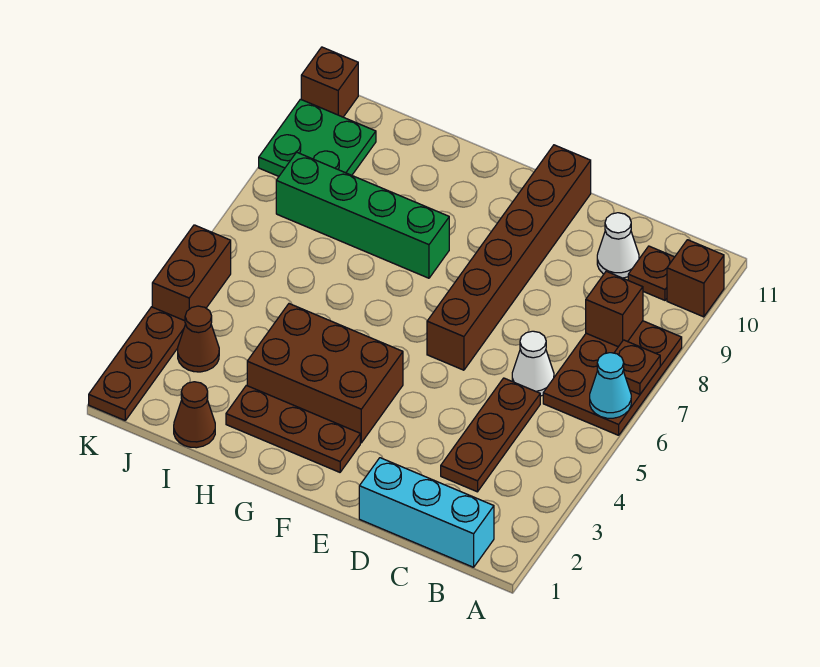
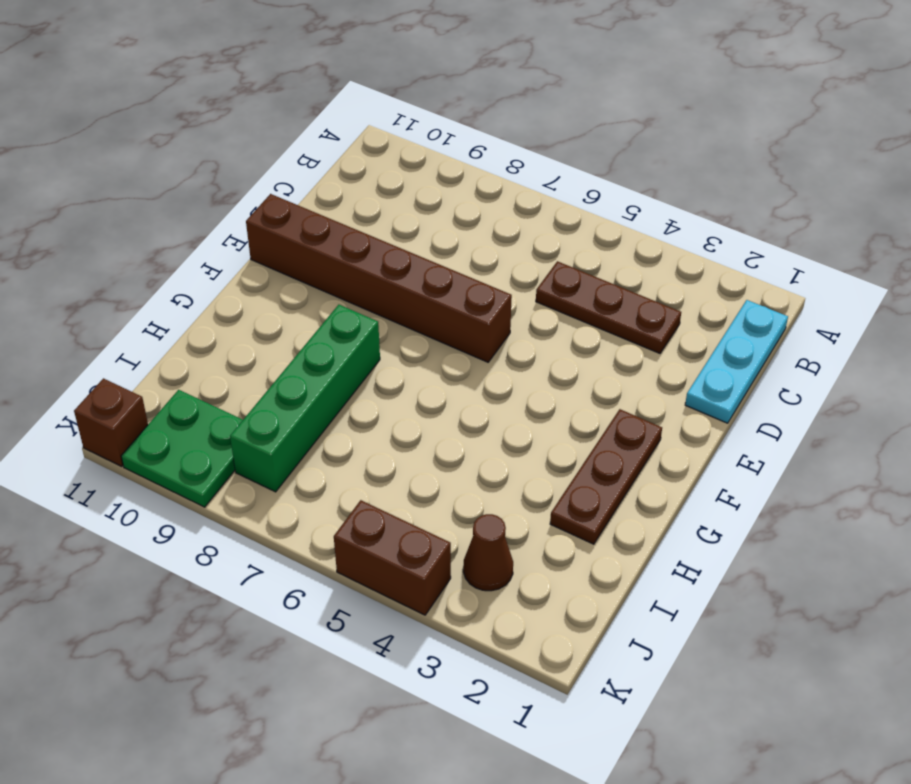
cyan plate B1:D1 level 1 -> cyan brick B1:D1 level 1
none -> brown plate A6:B8 level 1
none -> brown brick A10 level 1
none -> brown plate B10 level 1

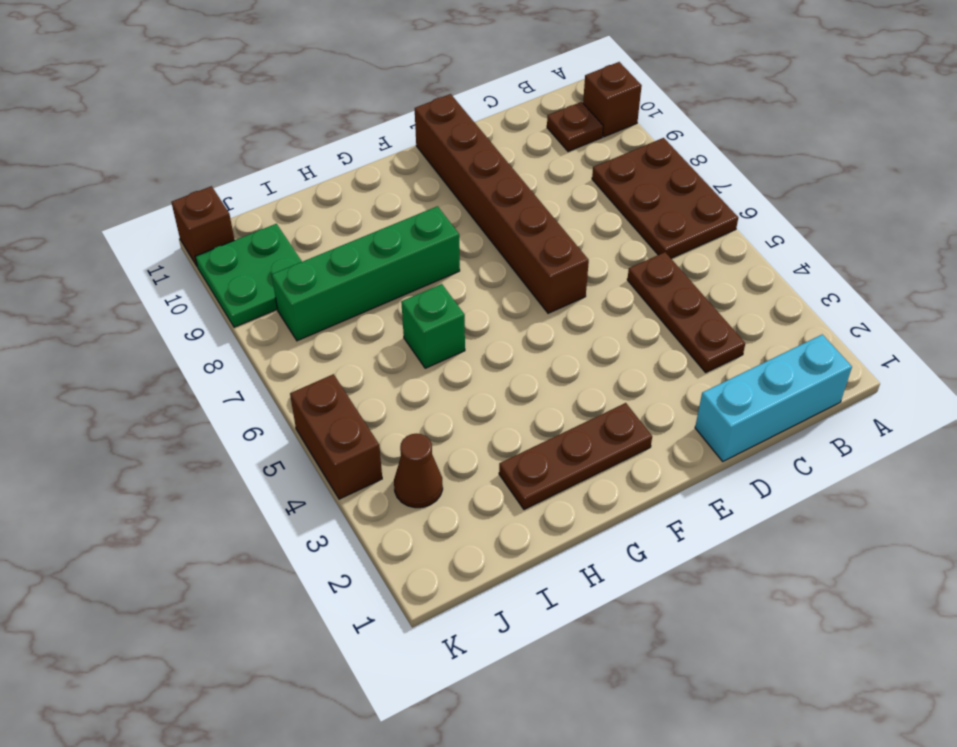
green brick H6 level 1 -> none
none -> white cone C6 level 1
none -> white cone C10 level 1
none -> brown brick F3:H4 level 1

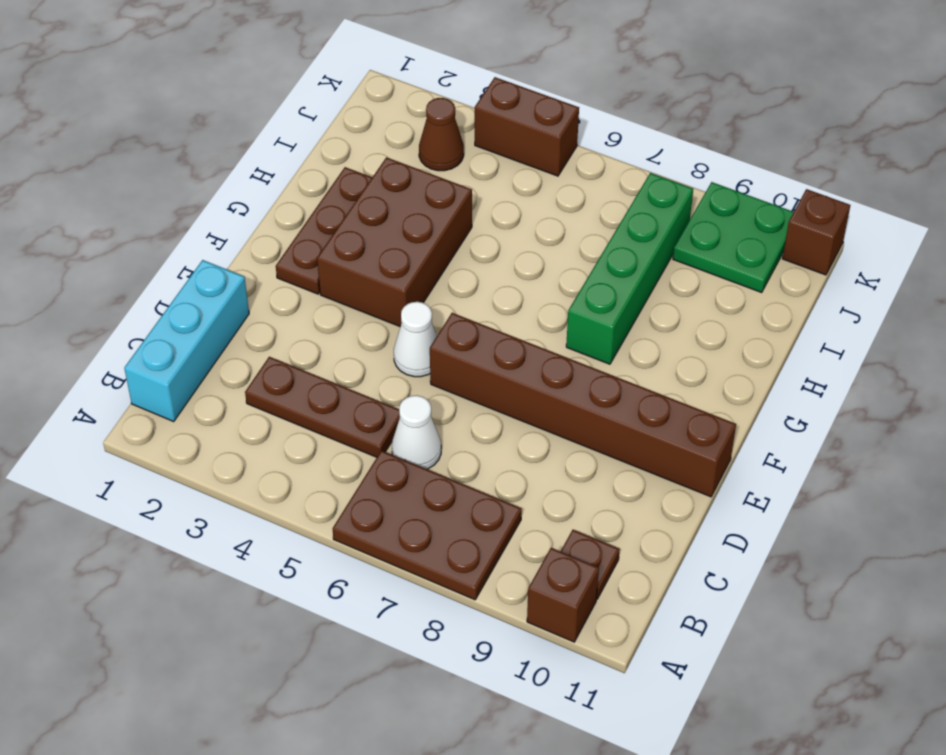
white cone E5 level 1 -> white cone C10 level 1
none -> brown cone I1 level 1
none -> brown plate K1:K3 level 1
none -> cyan cone A6 level 2

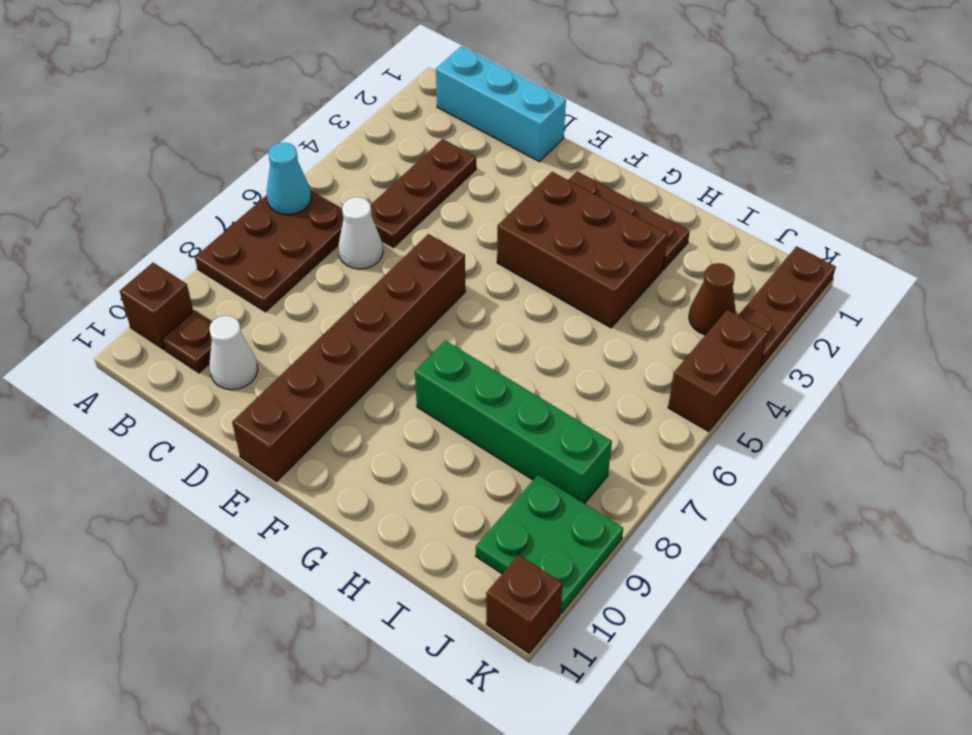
none -> brown cone I1 level 1
none -> brown plate A7 level 2
none -> brown brick B8 level 2

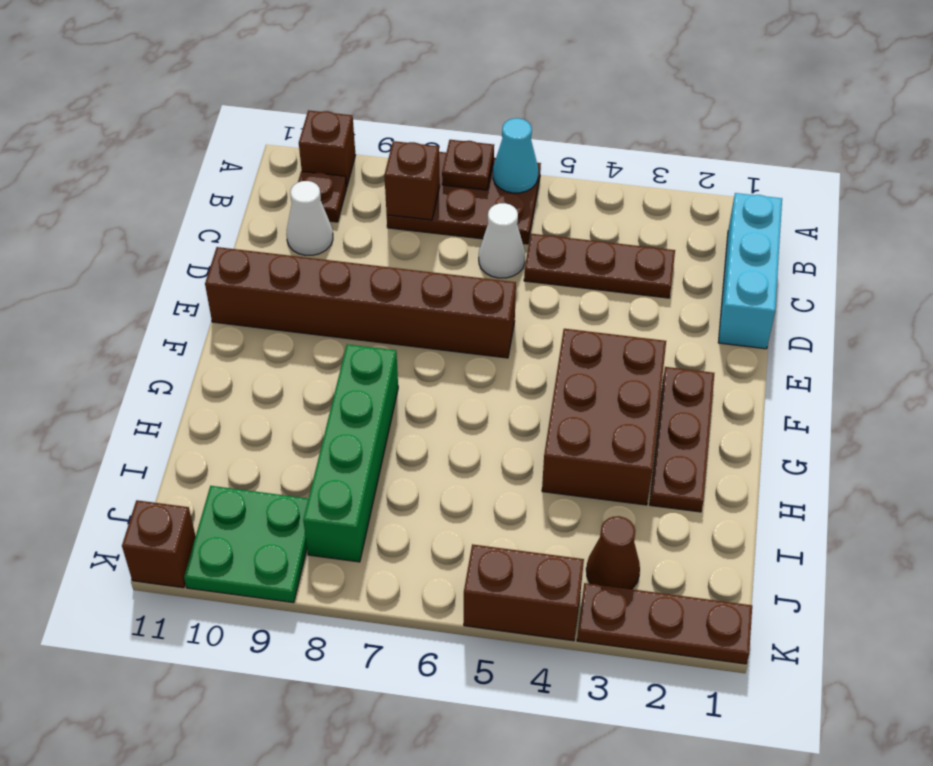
none -> brown cone I1 level 1

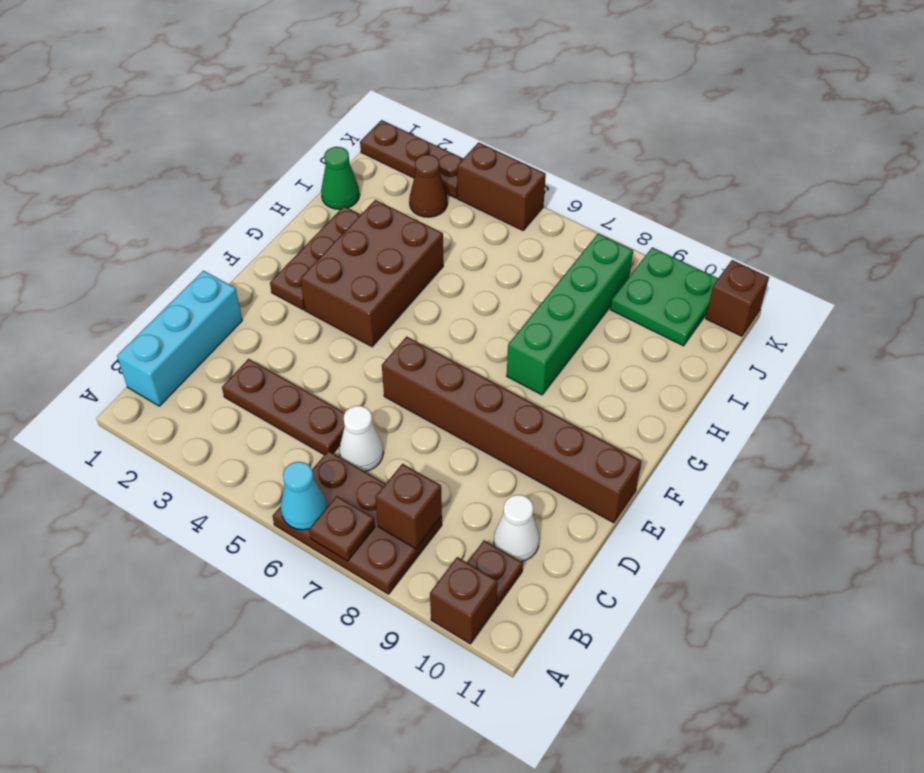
green cone I1 level 1 -> brown cone I1 level 1

